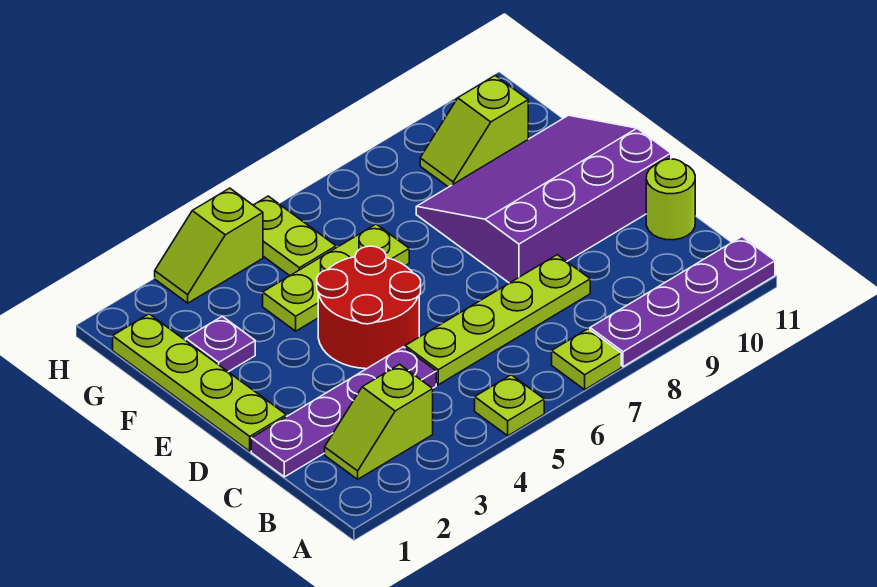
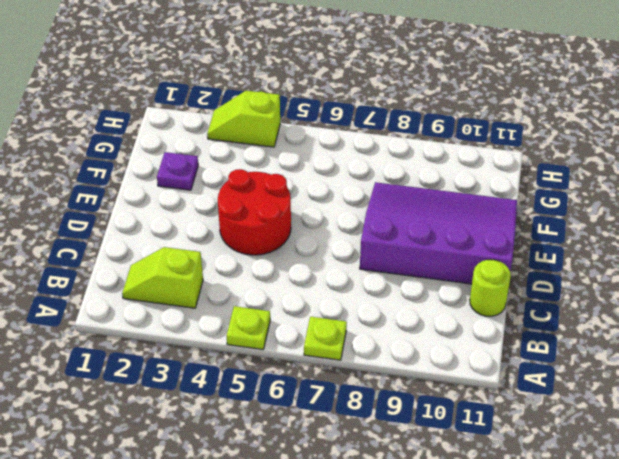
none -> purple plate A8:A11 level 1
none -> purple plate C1:C4 level 1
none -> lime plate C5:C8 level 1

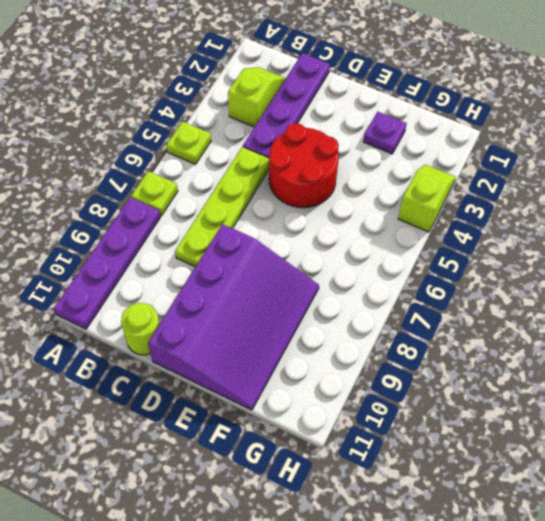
none -> lime plate D1:G1 level 1
none -> lime plate F4:F6 level 1
none -> lime plate G5:H5 level 1

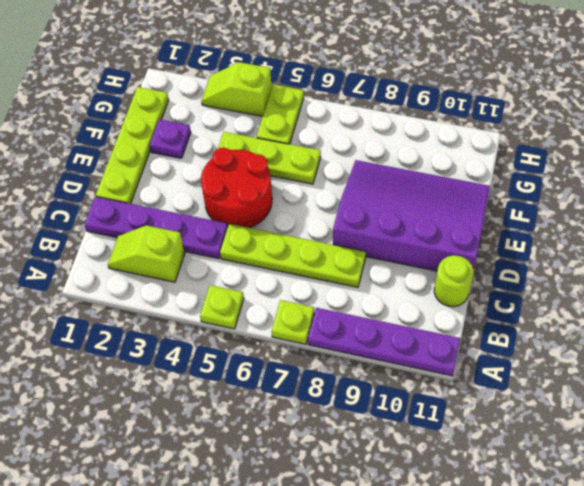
none -> lime slope G9:G10 level 1 top 10

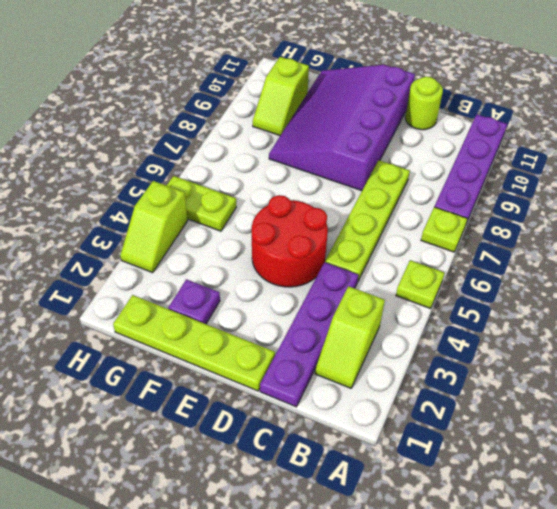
none -> lime plate F4:F6 level 1

